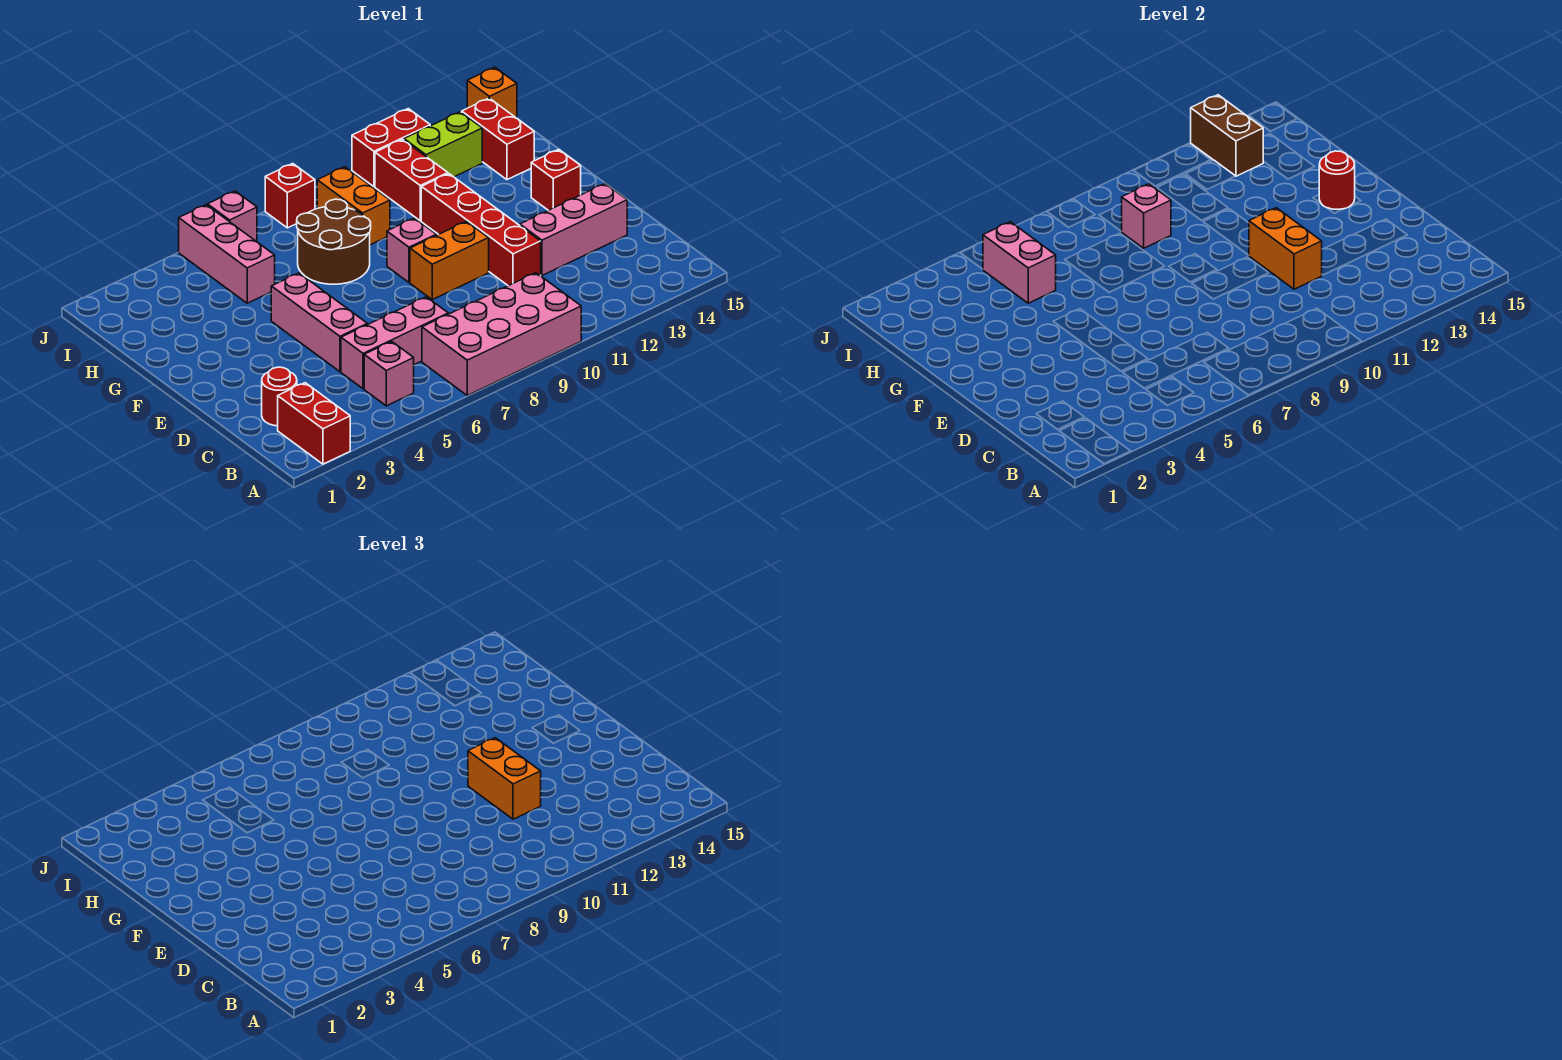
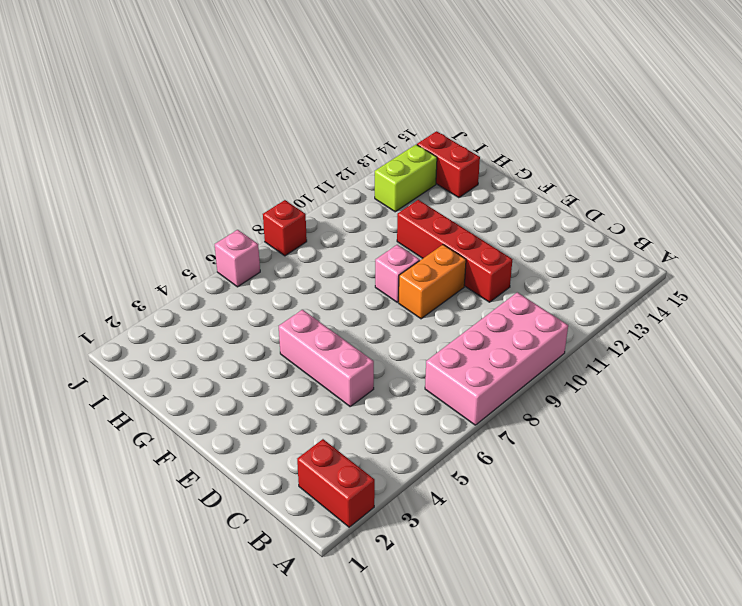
none -> pink brick B5 level 1
none -> red round brick C2 level 1
none -> pink brick C5:C7 level 1

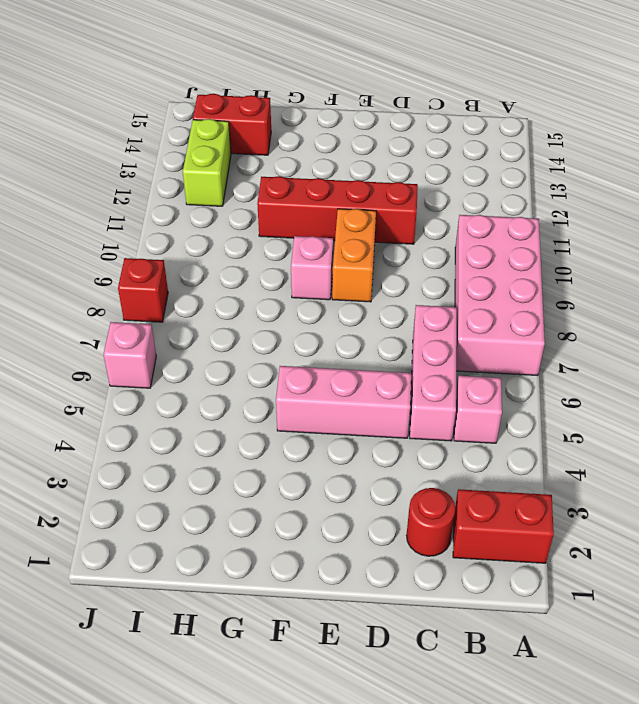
none -> pink brick D12:D14 level 1
none -> red brick F14 level 1
none -> brown round brick G7:H8 level 1

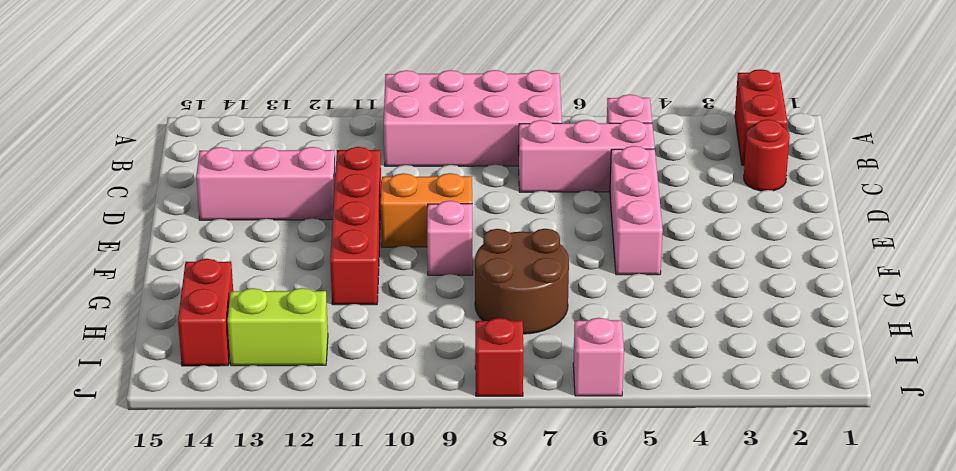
none -> red brick F14 level 1
none -> pink brick H5:J5 level 1
none -> orange brick H9:I9 level 1

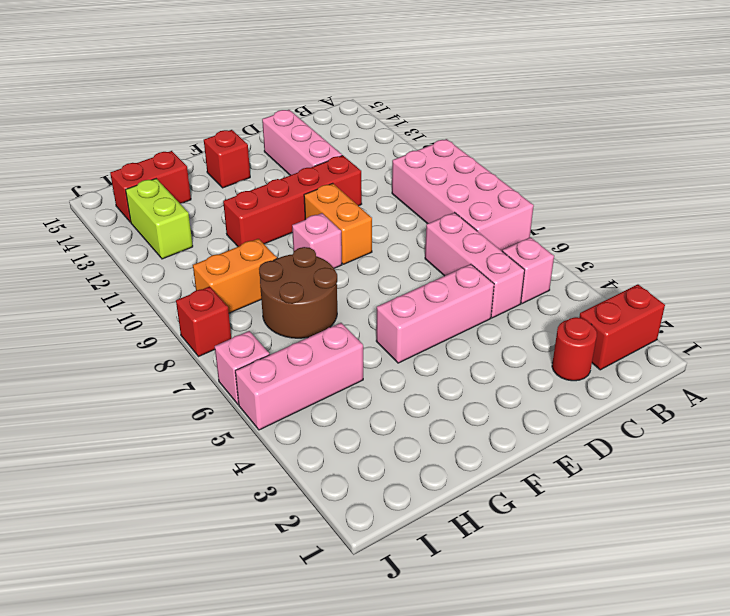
none -> red brick H11:I11 level 1
none -> red brick J11:J12 level 1
none -> orange brick J15 level 1

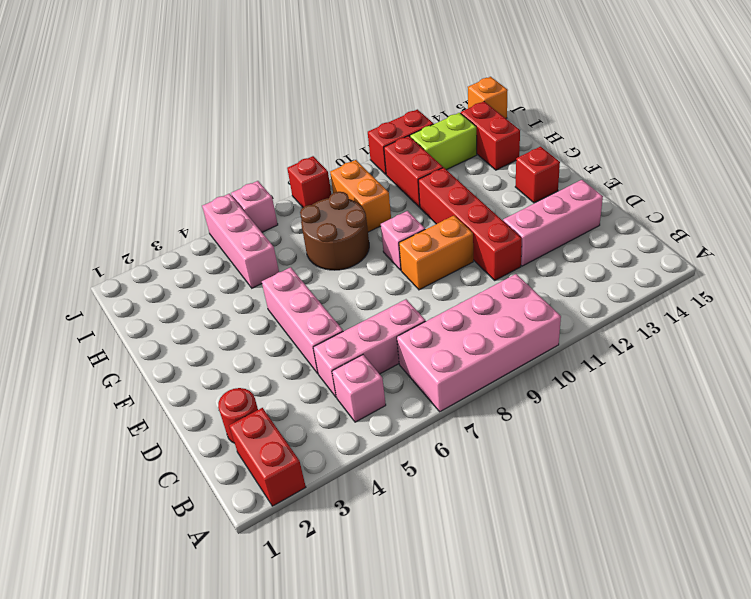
none -> orange brick D11:E11 level 2
none -> red round brick F14 level 2
none -> pink brick H5:I5 level 2

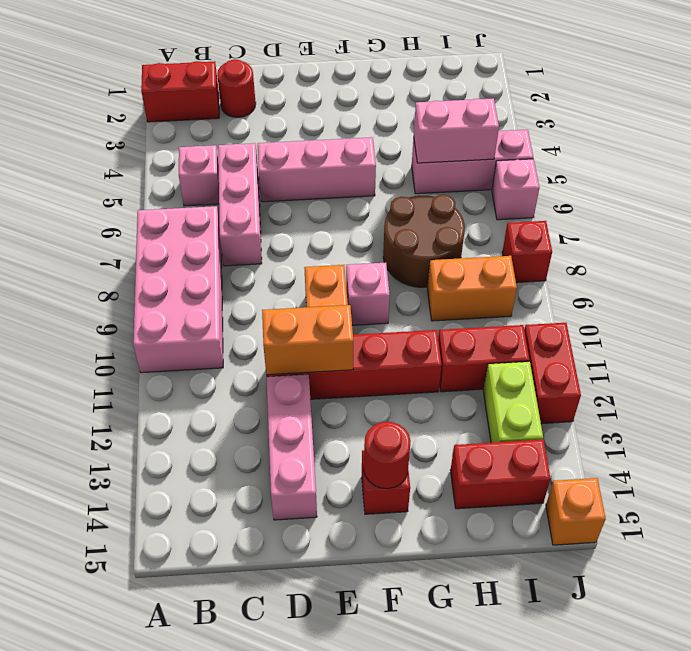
none -> pink brick H9 level 2
none -> brown brick I13:J13 level 2
none -> orange brick D11:E11 level 3

